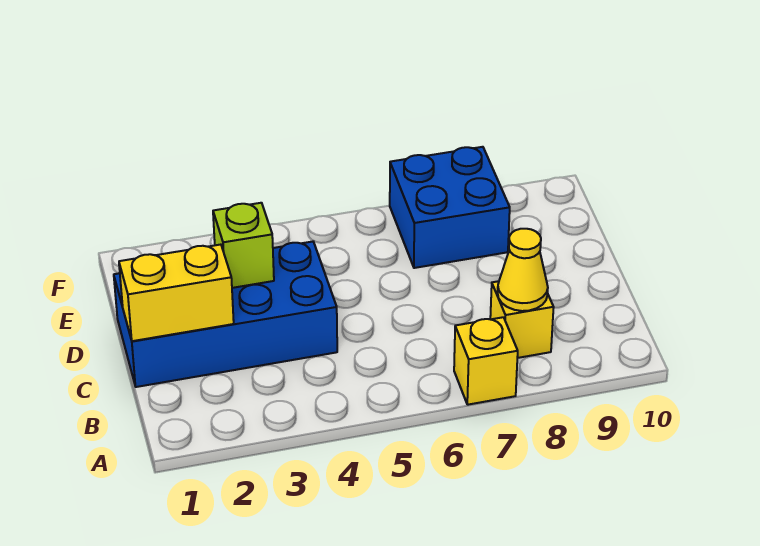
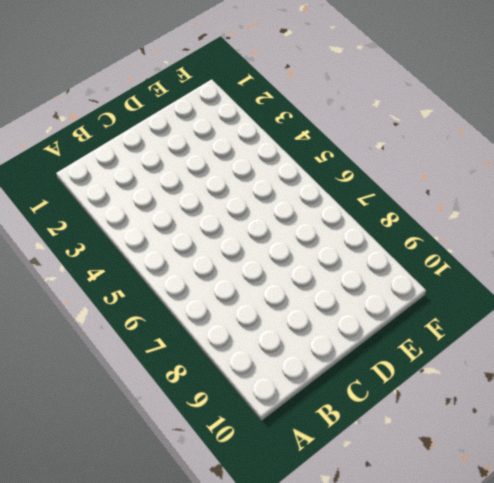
none -> yellow brick A7 level 1
none -> yellow brick B8 level 1

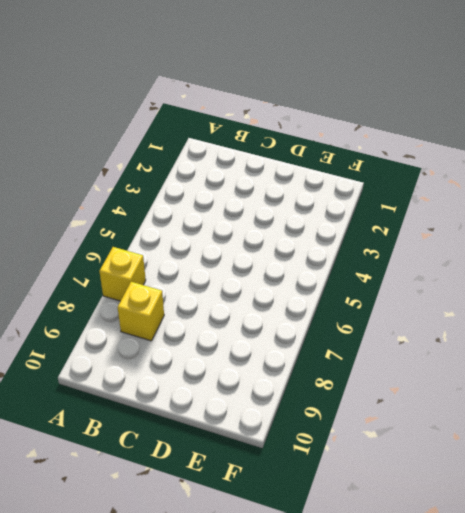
none -> blue brick C1:D4 level 1
none -> blue brick E7:F8 level 1

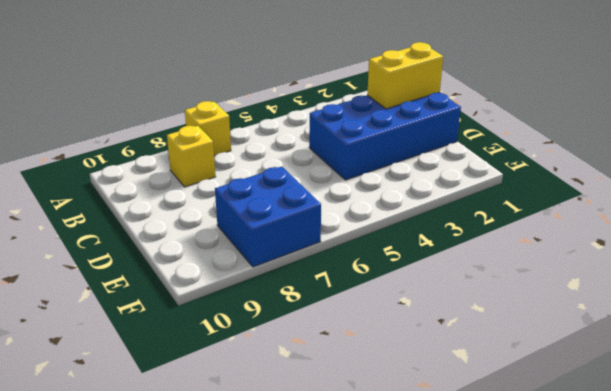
none -> yellow cone B8 level 2
none -> lime brick D3 level 2

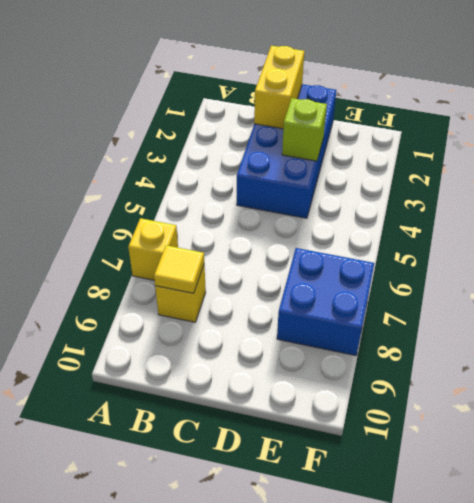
yellow tile B8 level 2 -> yellow cone B8 level 2

